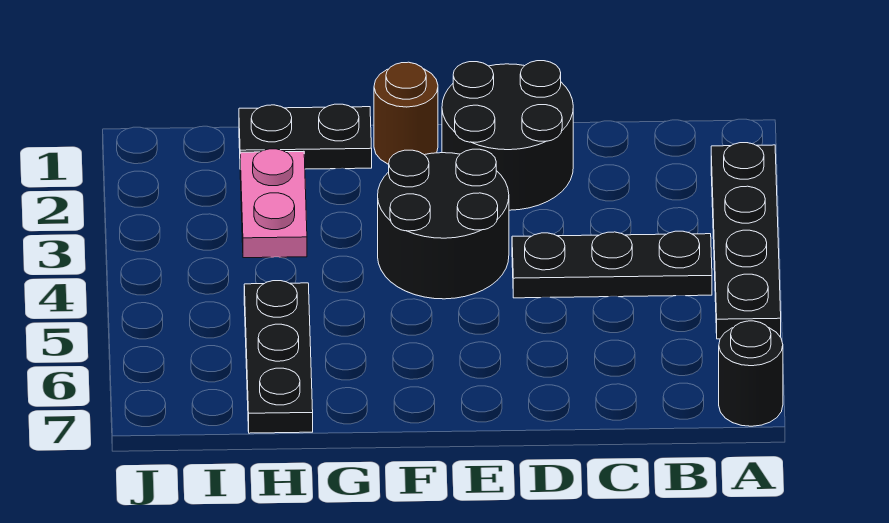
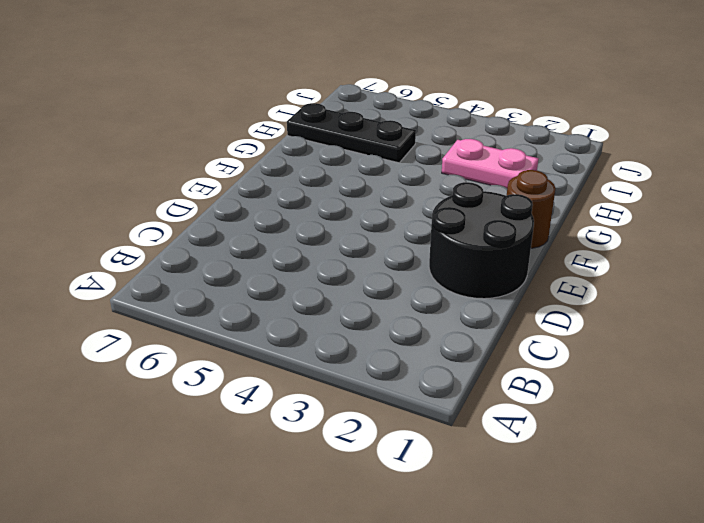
none -> black plate A2:A5 level 1
none -> black round brick A7 level 1

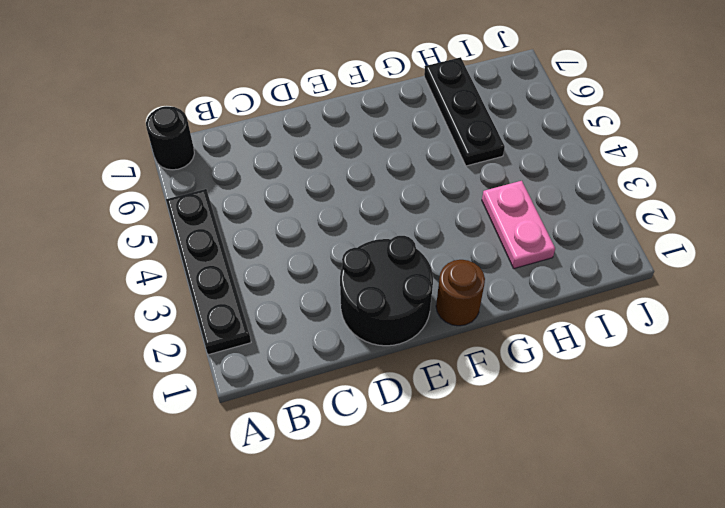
none -> black plate B4:D4 level 1
none -> black round brick E3:F4 level 1

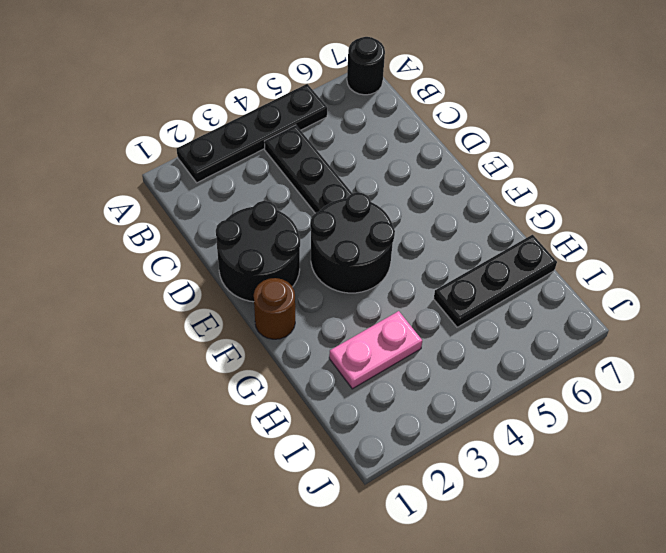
none -> black plate G1:H1 level 1

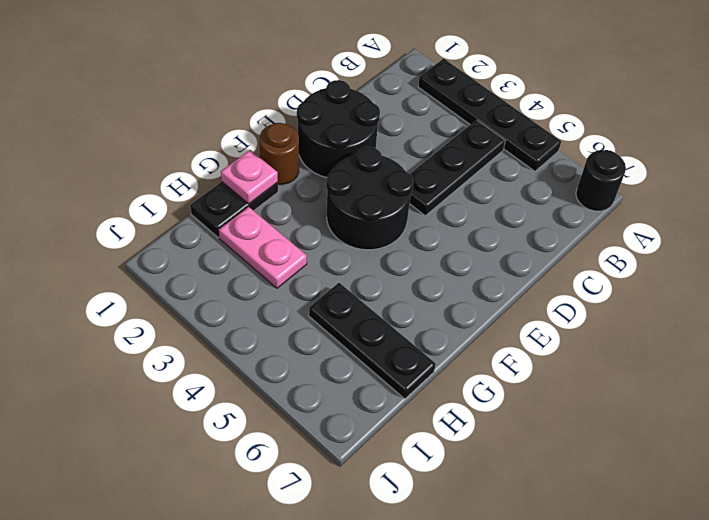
pink plate G1 level 2 -> none

